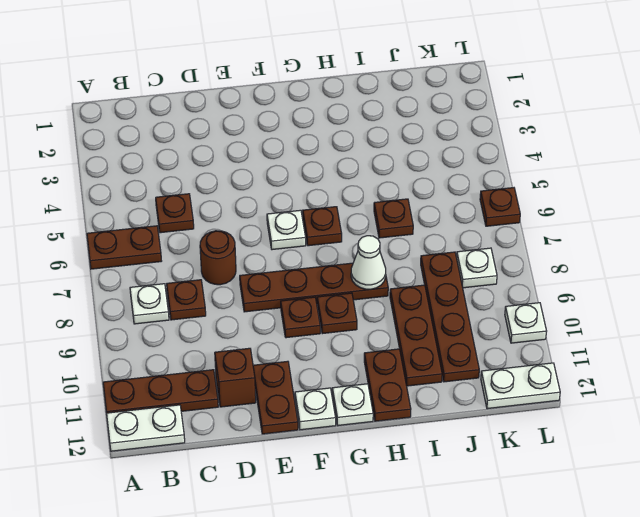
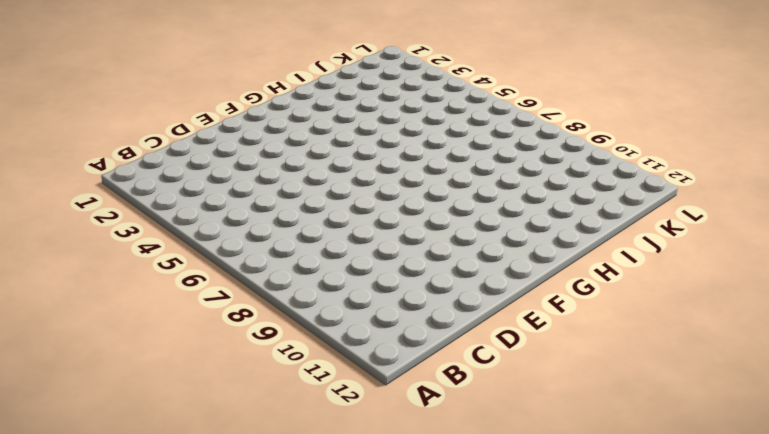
none -> brown plate A6:B6 level 1
none -> brown plate A11:C11 level 1
none -> white plate A12:B12 level 1

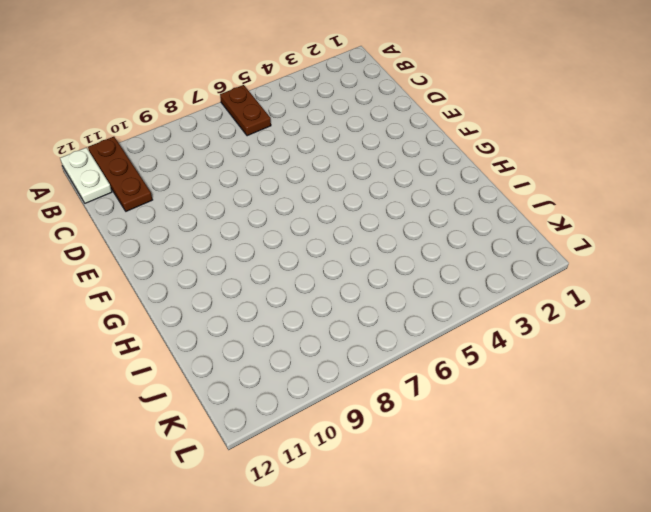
none -> white plate B8 level 1
none -> brown plate C5 level 1
none -> brown plate C8 level 1

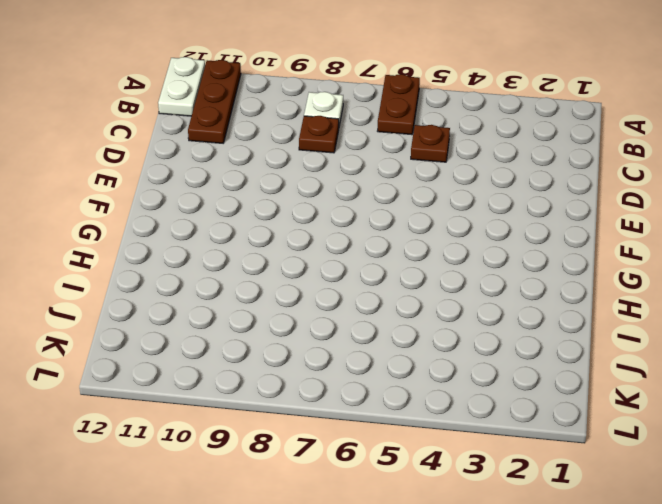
none -> brown round brick D7 level 1
none -> brown brick D11 level 1
none -> brown plate E8:H8 level 1

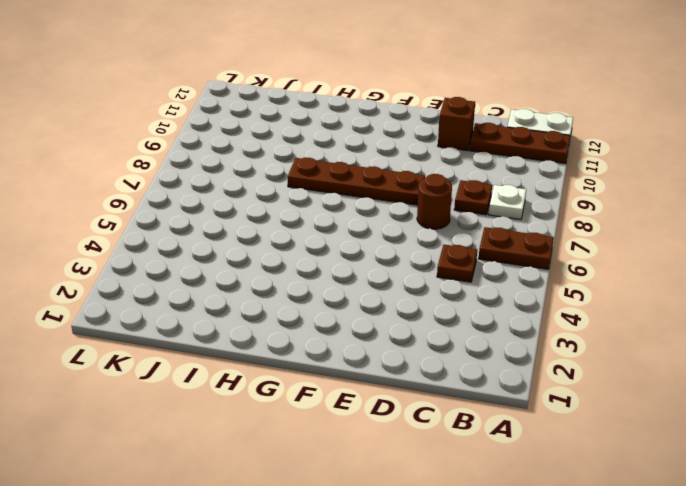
none -> brown plate E11:E12 level 1
none -> white plate F6 level 1
none -> brown plate F9 level 1

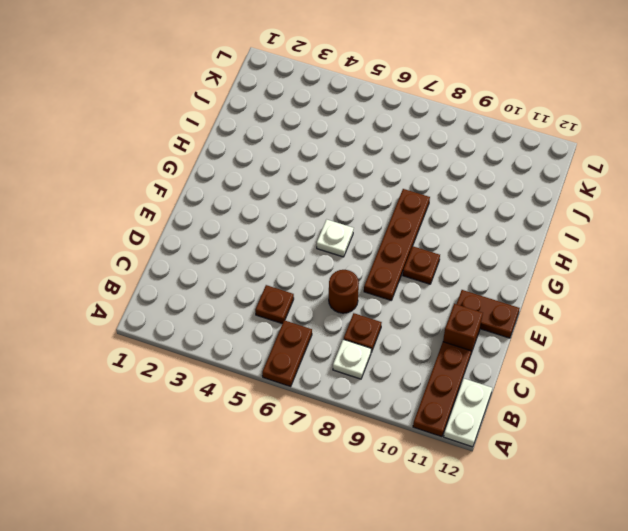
none -> white plate F12 level 1
none -> brown plate G6 level 1
none -> brown plate G9 level 1

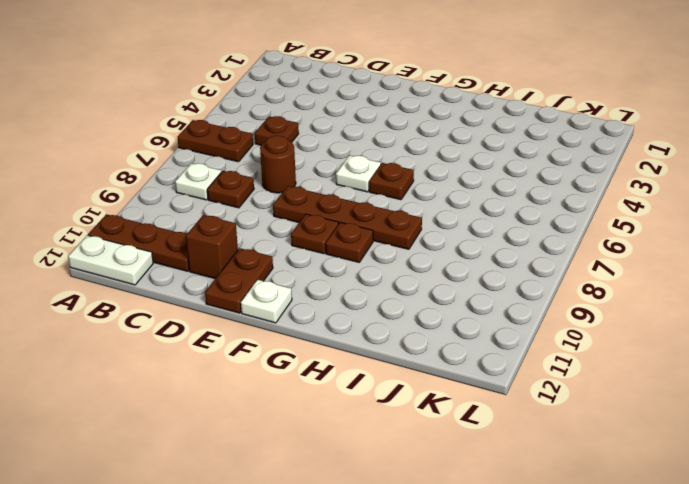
none -> white plate G12 level 1
none -> brown plate H11:H12 level 1
none -> brown plate I6 level 1

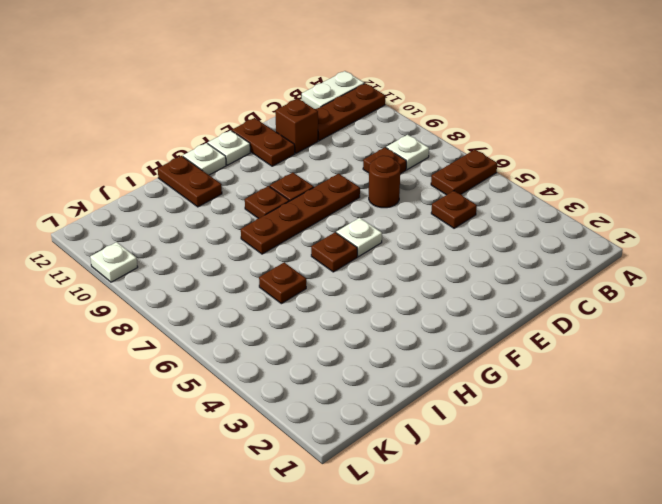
none -> brown plate I9:I11 level 1
none -> brown plate J8:J11 level 1
none -> white plate K8 level 1

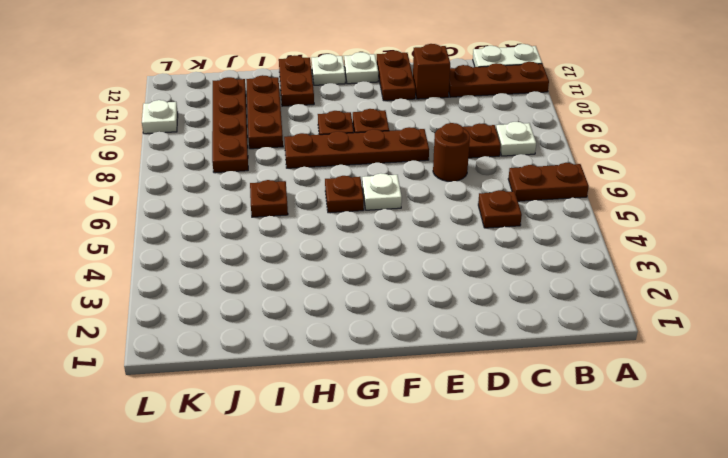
none -> white plate K8 level 1
none -> white plate K12:L12 level 1
none -> brown plate L6 level 1

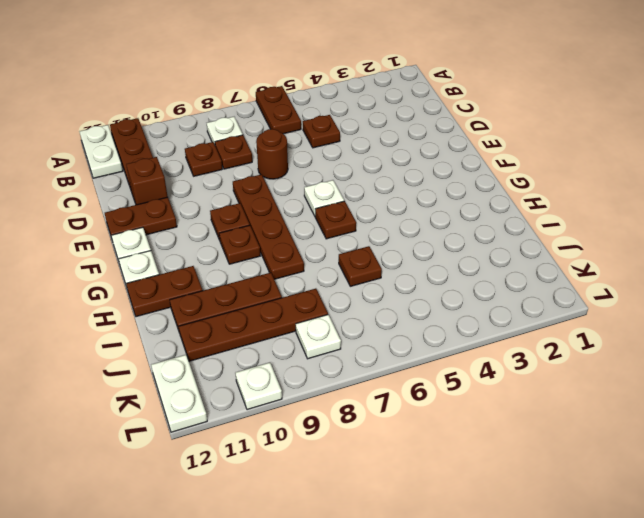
brown plate C9 level 1 -> brown plate L6 level 1
none -> white cone H8 level 2

